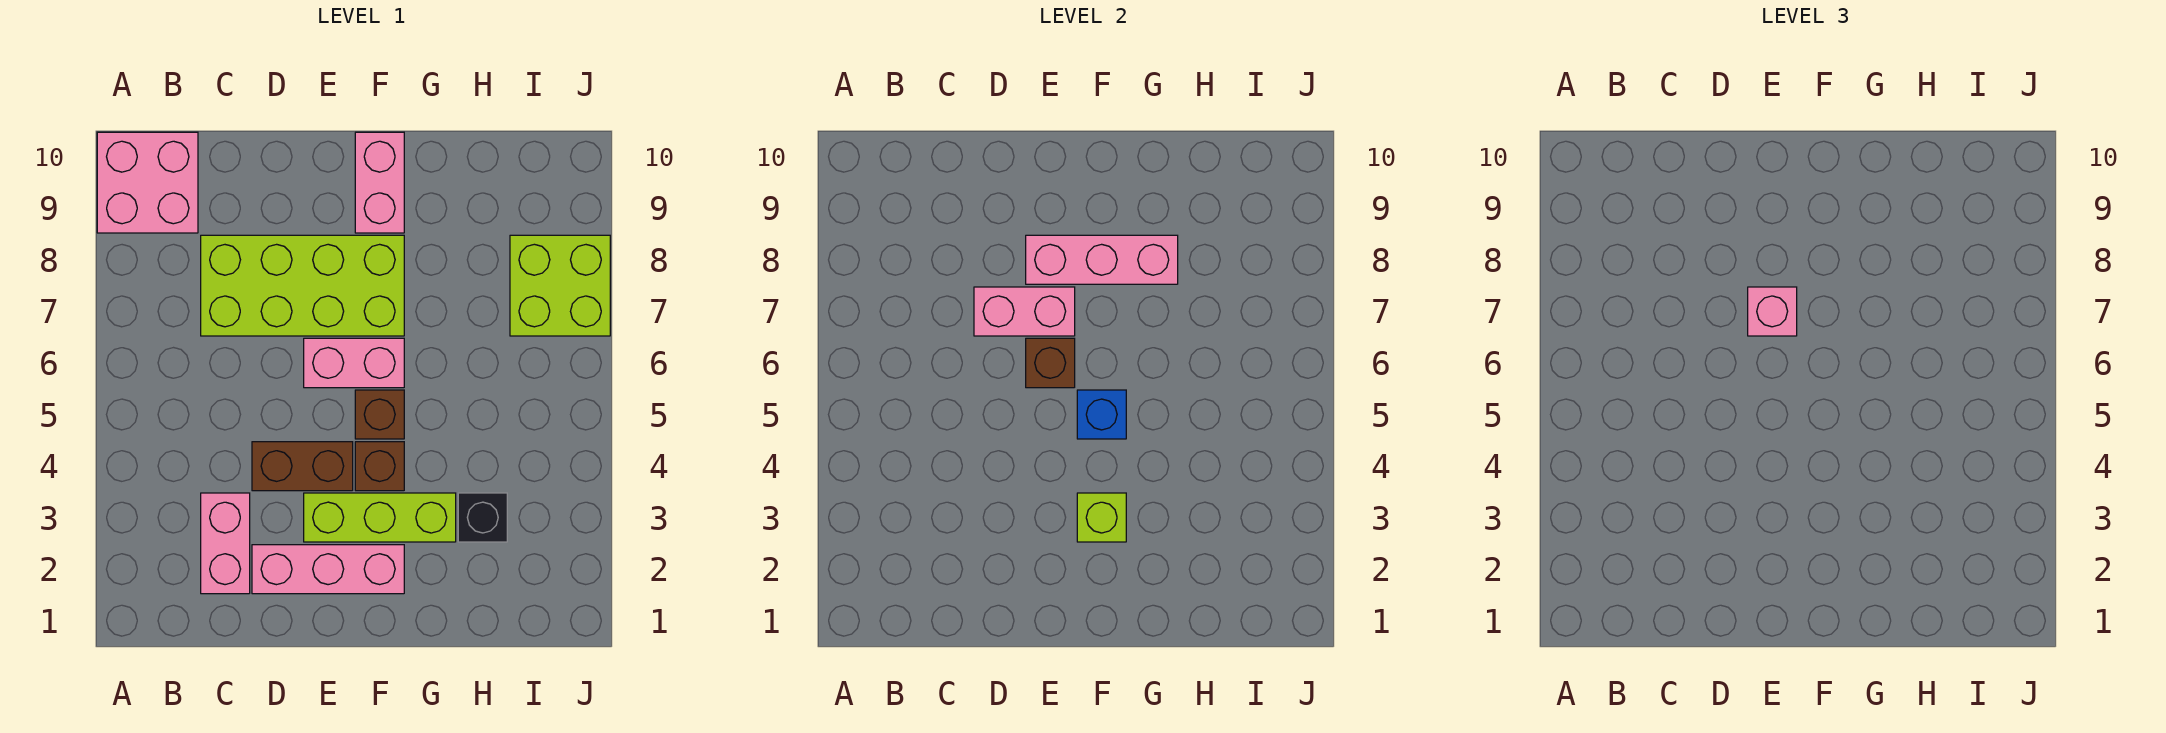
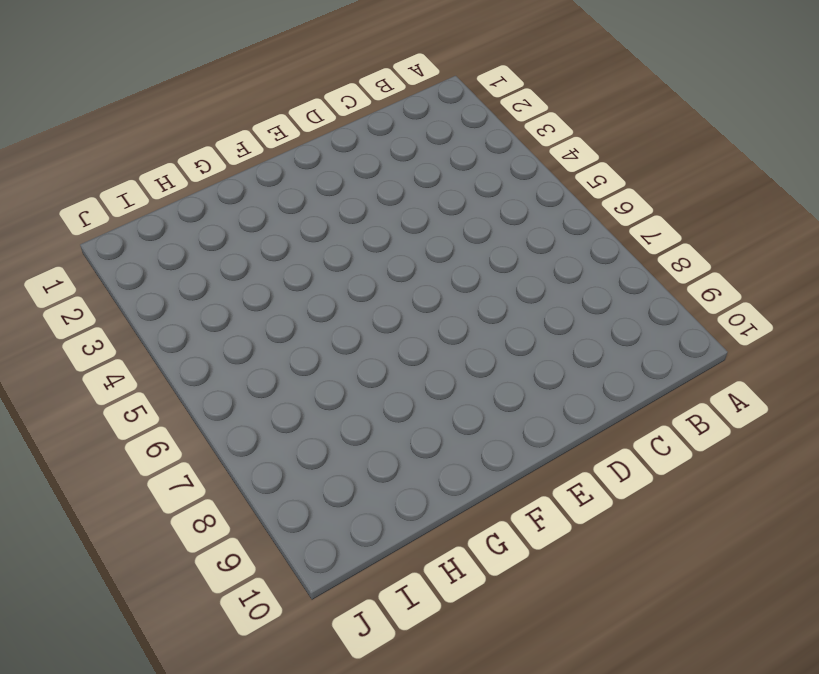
none -> pink brick A9:B10 level 1
none -> pink brick C2:C3 level 1
none -> lime brick C7:F8 level 1

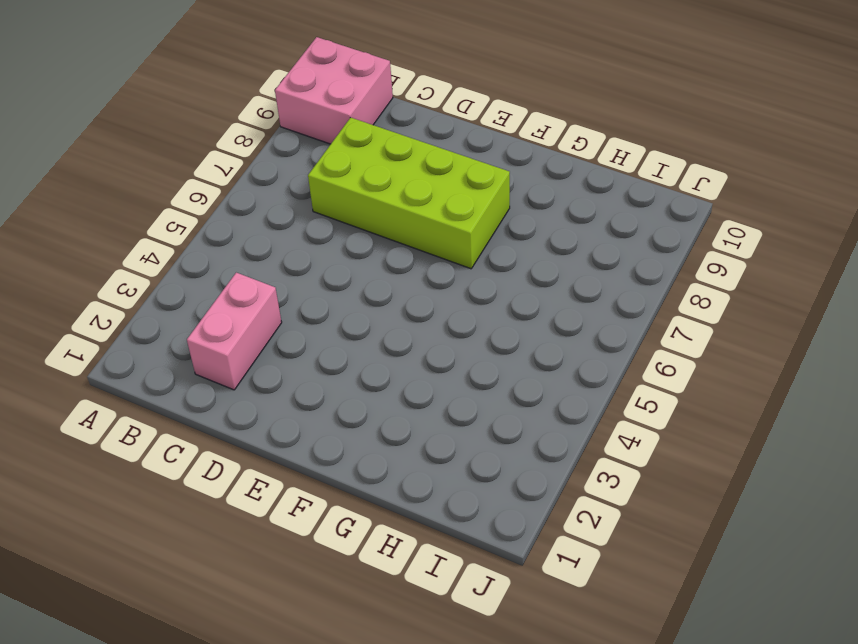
none -> pink brick D2:F2 level 1
none -> brown brick D4:E4 level 1
none -> lime brick E3:G3 level 1

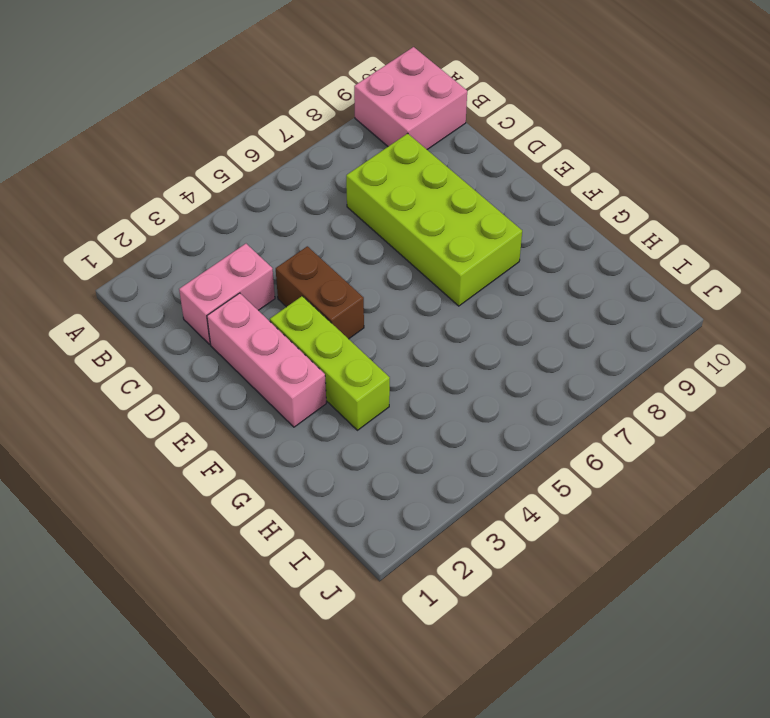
none -> pink brick E6:F6 level 1
none -> brown brick F4 level 1
none -> brown brick F5 level 1

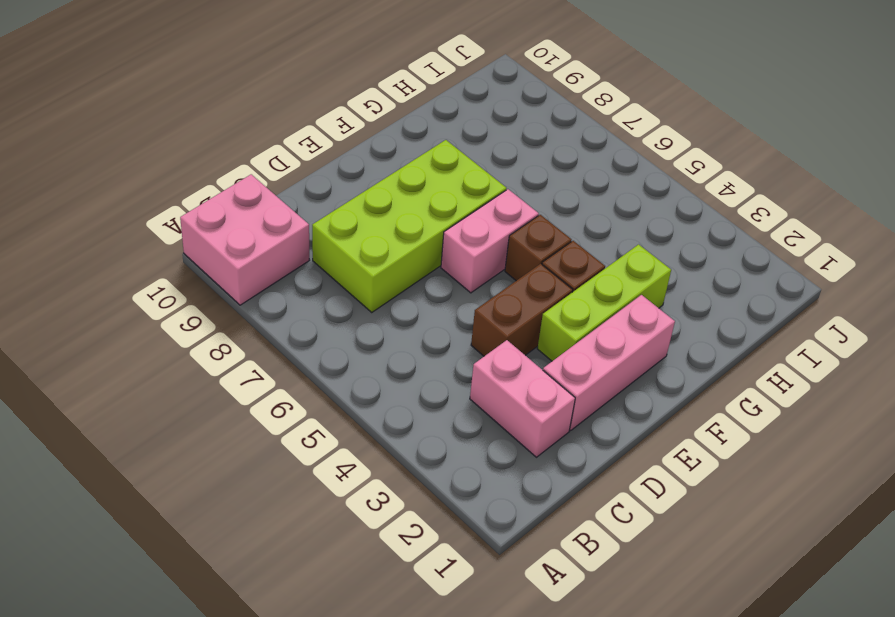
none -> pink brick F9:F10 level 1
none -> black brick H3 level 1
none -> lime brick I7:J8 level 1

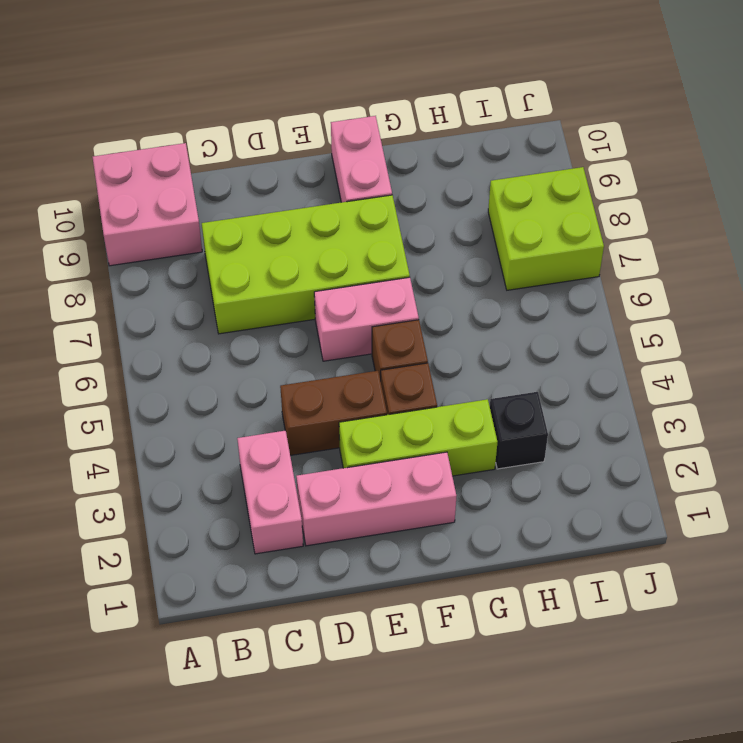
none -> pink brick D7:E7 level 2
none -> brown brick E6 level 2
none -> pink brick E8:G8 level 2

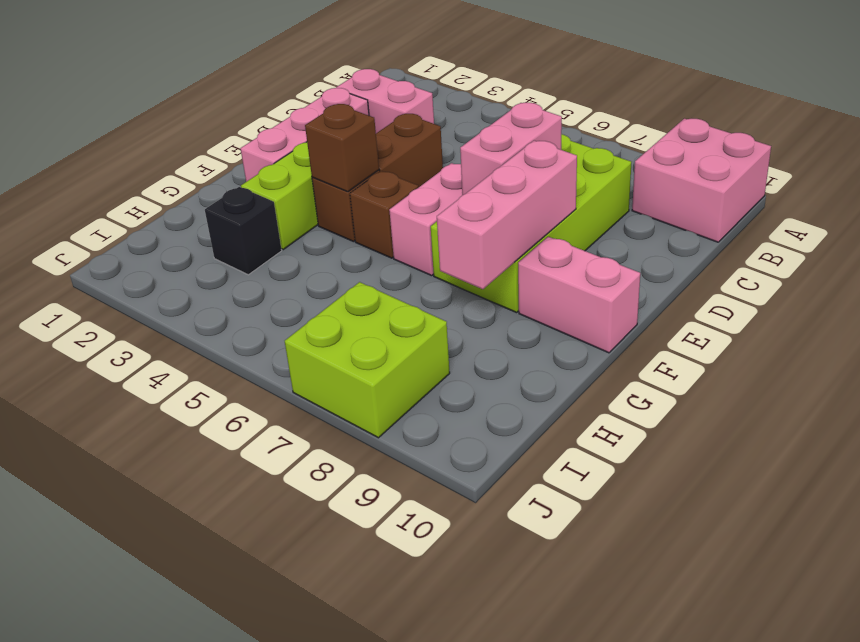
brown brick F4 level 2 -> brown brick E6 level 2
none -> lime brick F3 level 2
none -> blue brick F5 level 2
none -> pink brick E7 level 3

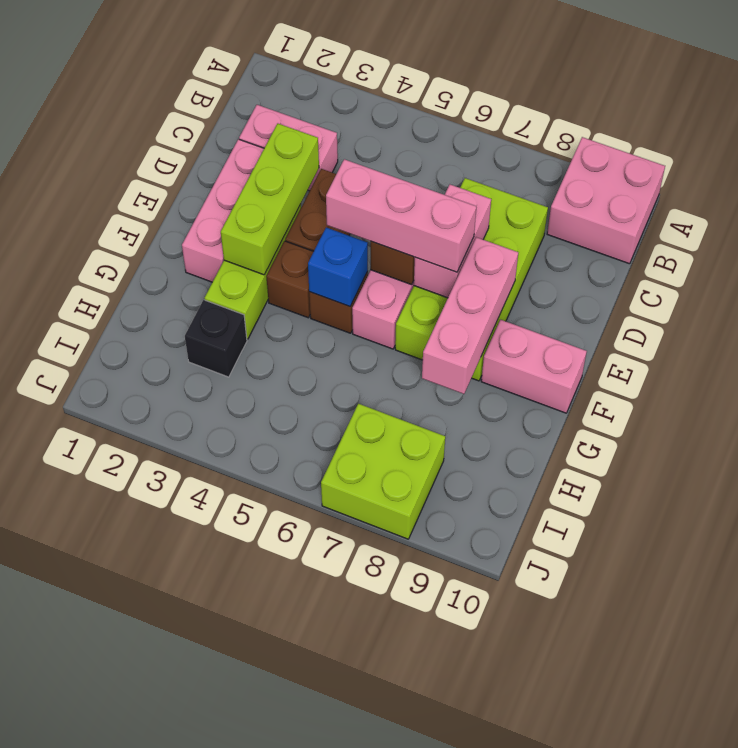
lime brick D3:F3 level 2 -> lime brick F3 level 2
pink brick E5:E7 level 3 -> pink brick E7 level 3

